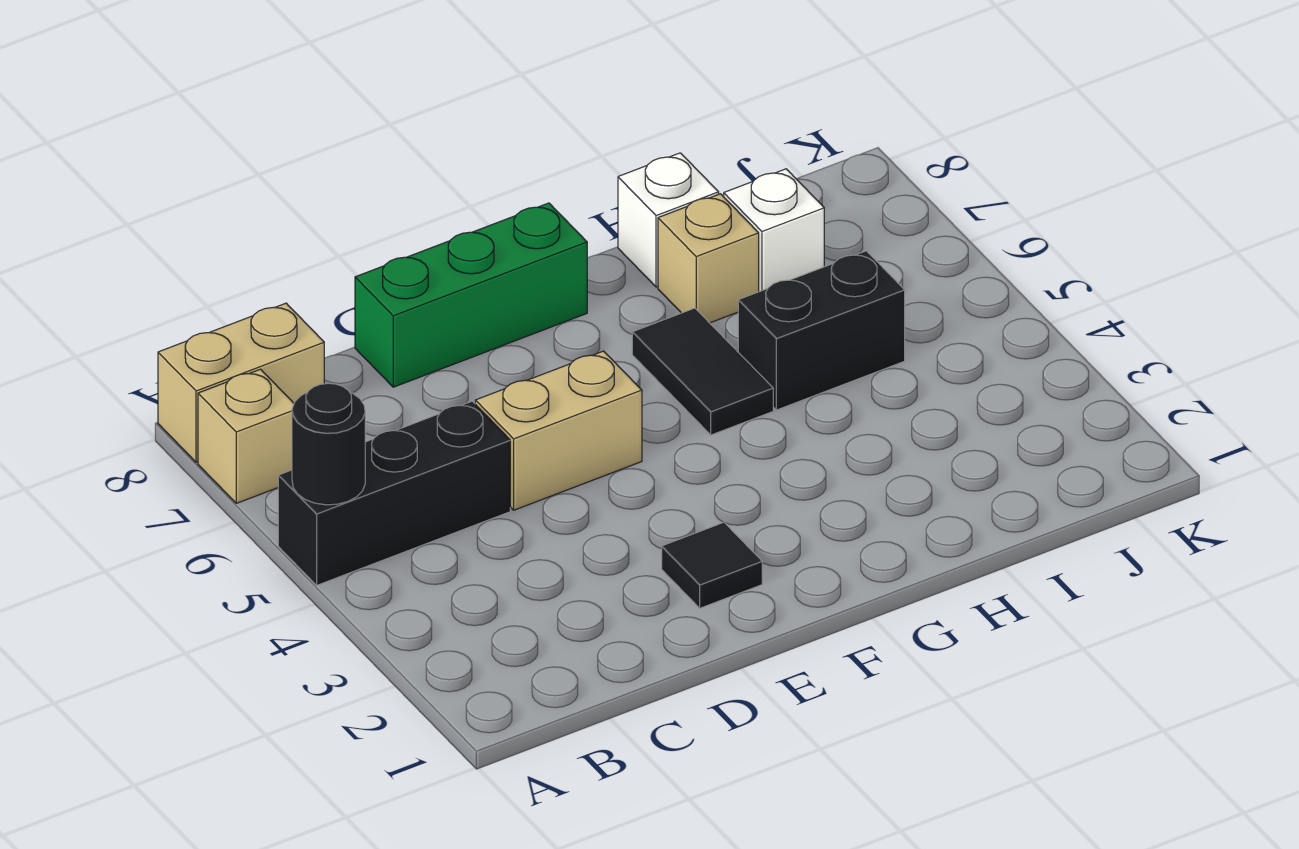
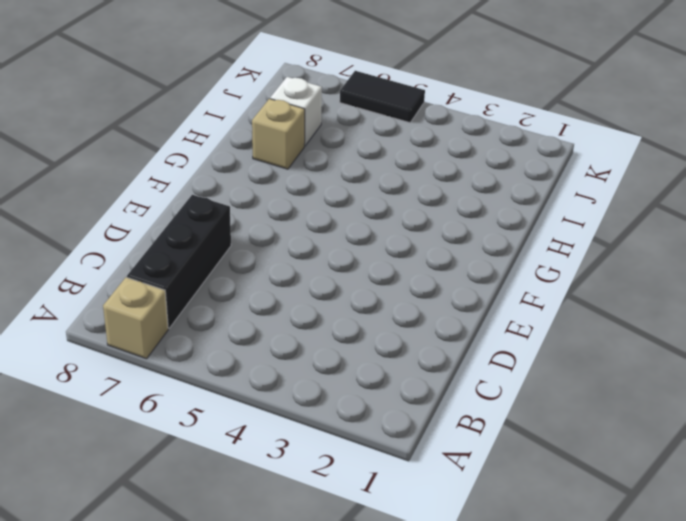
black brick B7:D7 level 1 -> black brick A5:C5 level 1
black tile K5:K6 level 1 -> black tile G5:G6 level 1
none -> tan brick A8:B8 level 1
none -> tan brick D5:E5 level 1
none -> green brick D8:F8 level 1

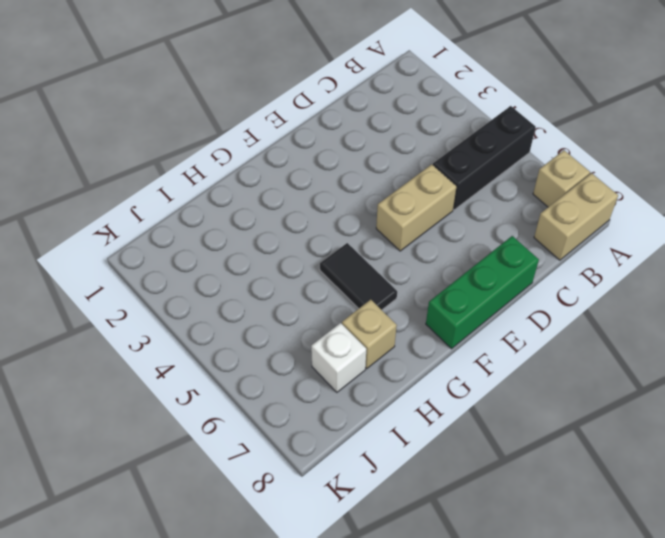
none -> black tile E2 level 1
none -> black brick H5:I5 level 1
none -> white brick H8 level 1

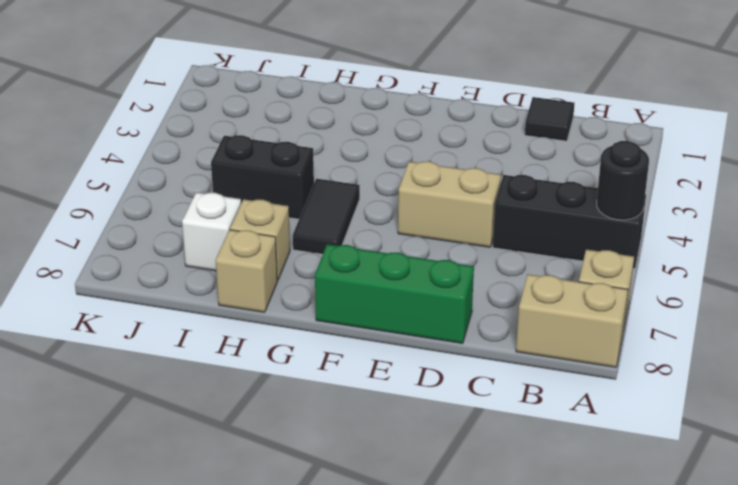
black tile C1 level 1 -> black tile E2 level 1
tan brick H8 level 1 -> white brick H8 level 1

